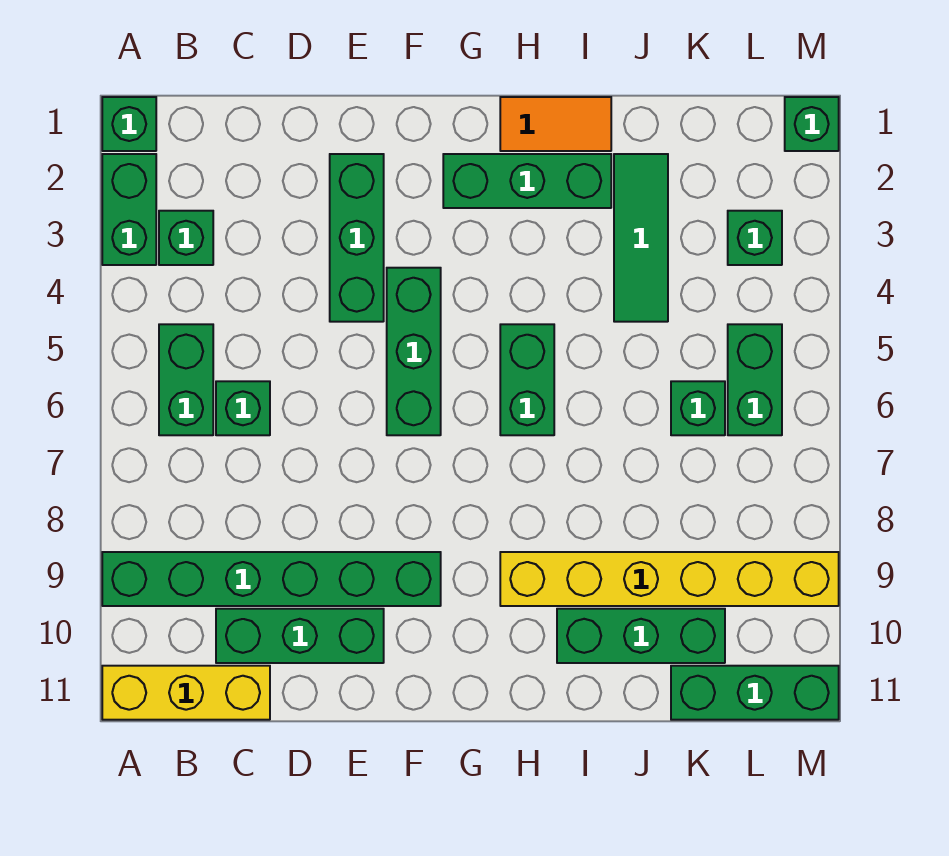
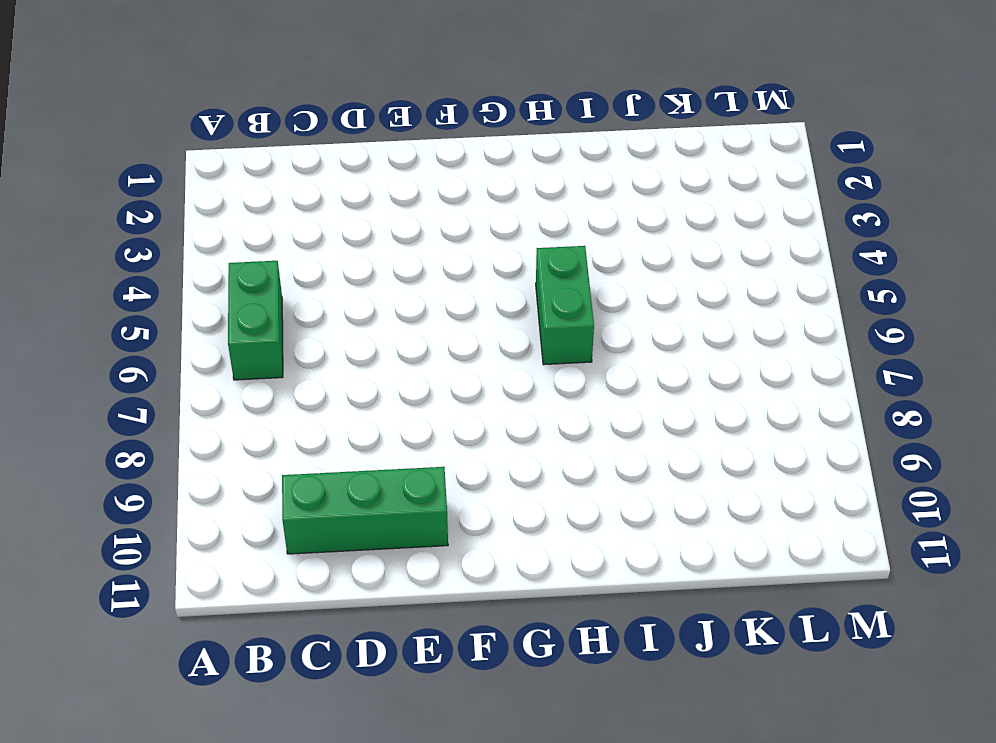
none -> green brick A1 level 1
none -> green brick A2:A3 level 1
none -> green brick A9:F9 level 1

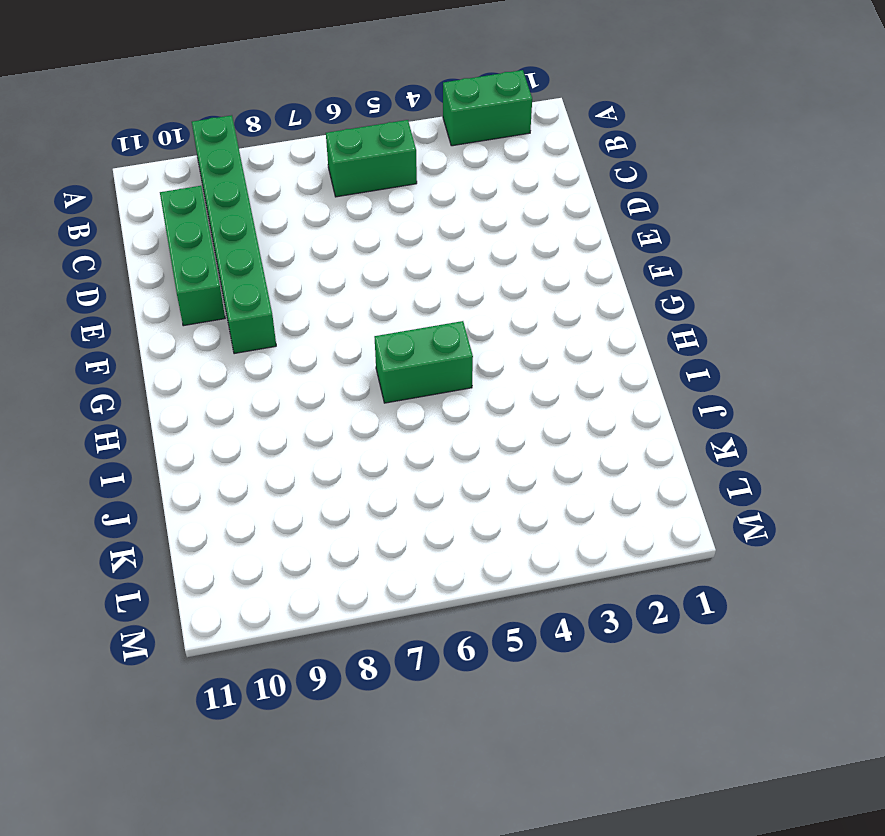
none -> green brick A1 level 1
none -> yellow brick A11:C11 level 1
none -> green brick B3 level 1

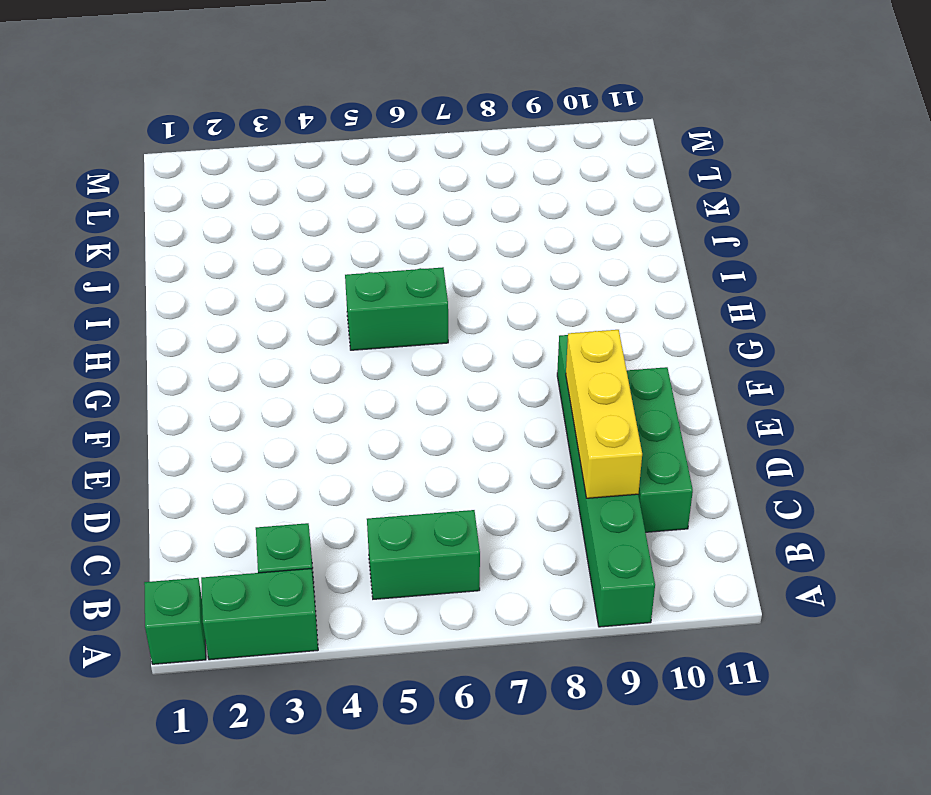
yellow brick C9:E9 level 2 -> yellow brick A11:C11 level 1
none -> green brick C6 level 1
none -> green brick E2:E4 level 1
none -> green brick F4:F6 level 1

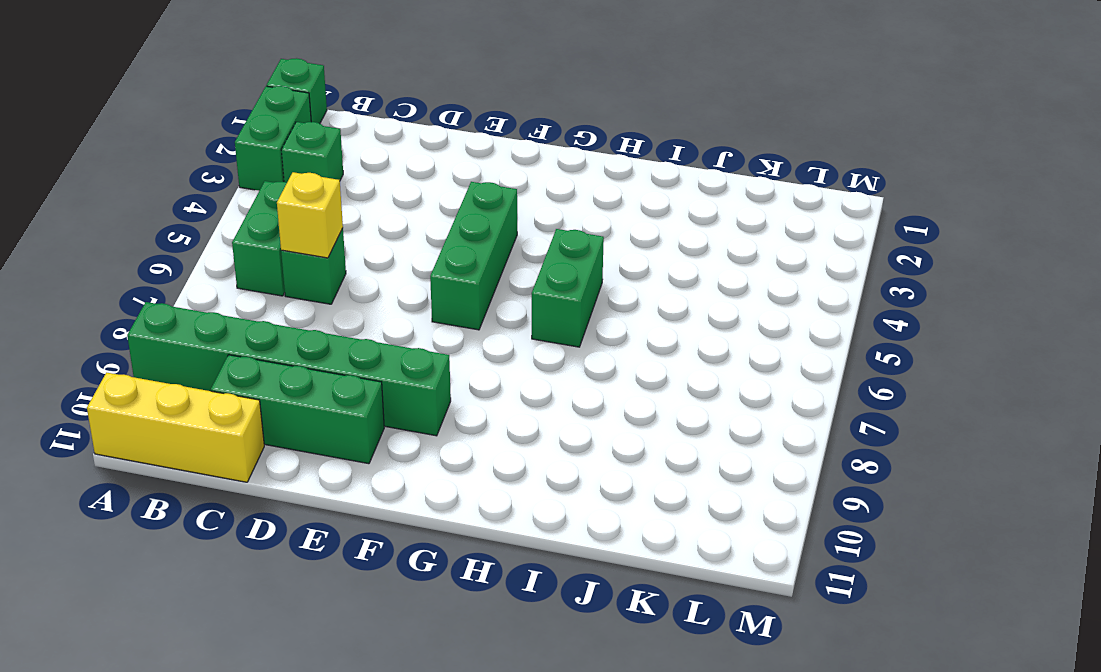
yellow brick C6 level 2 -> none
none -> green brick E2:E4 level 1
none -> green brick G2:I2 level 1
none -> orange tile H1:I1 level 1

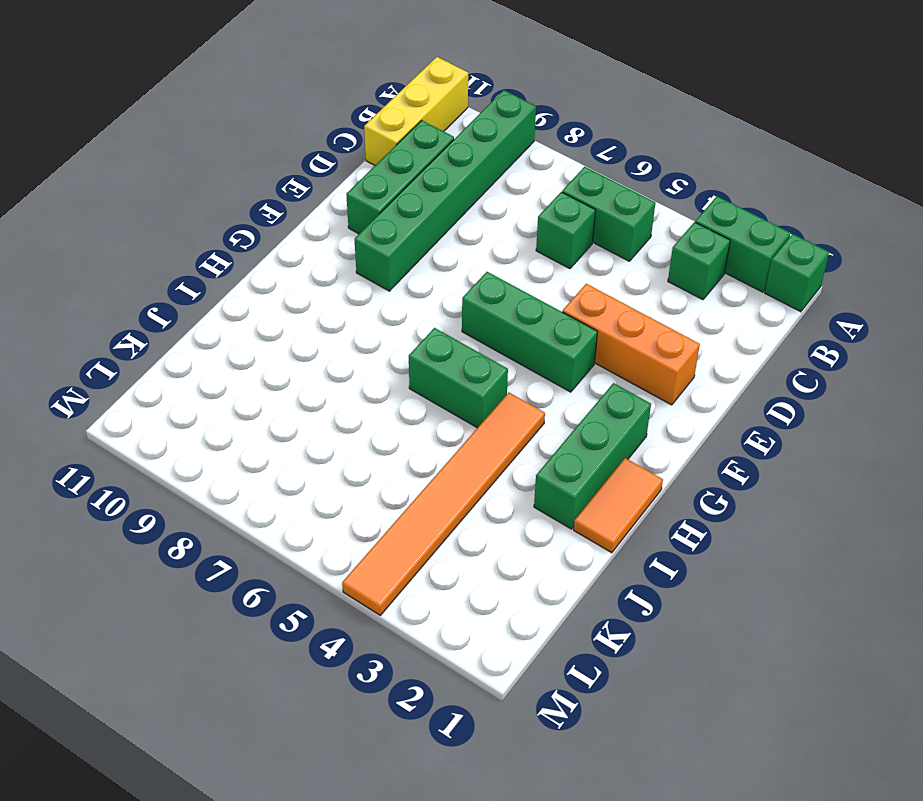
orange brick E2:E4 level 1 -> green brick E2:E4 level 1
orange tile H4:M4 level 1 -> green tile J2:J4 level 1
none -> yellow brick H9:M9 level 1
none -> green brick I10:K10 level 1
none -> green brick K6 level 1

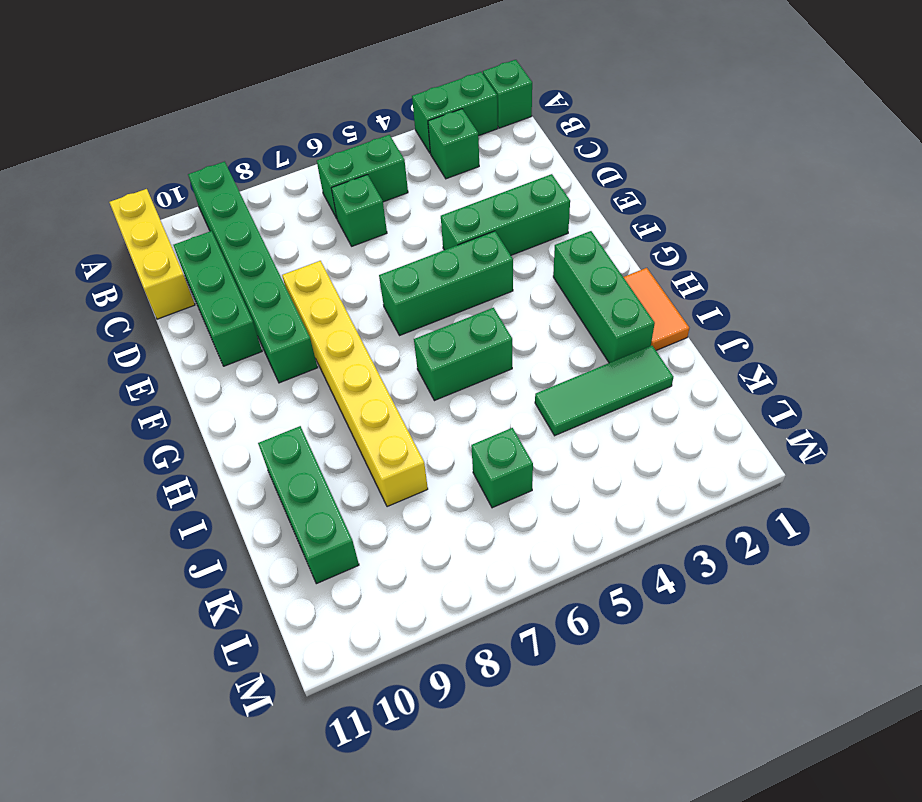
yellow brick E8:J8 level 1 -> yellow brick H9:M9 level 1
none -> green brick K11:M11 level 1
none -> green brick L3 level 1
none -> green brick L5:L6 level 1

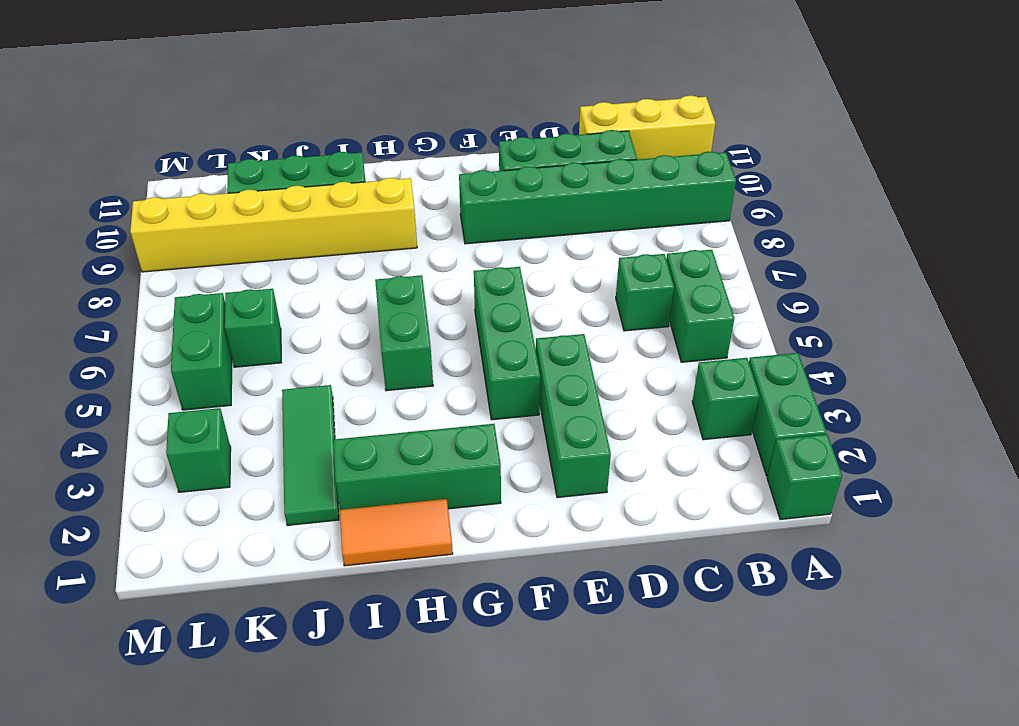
none -> green brick K11:M11 level 1
none -> green brick M1 level 1

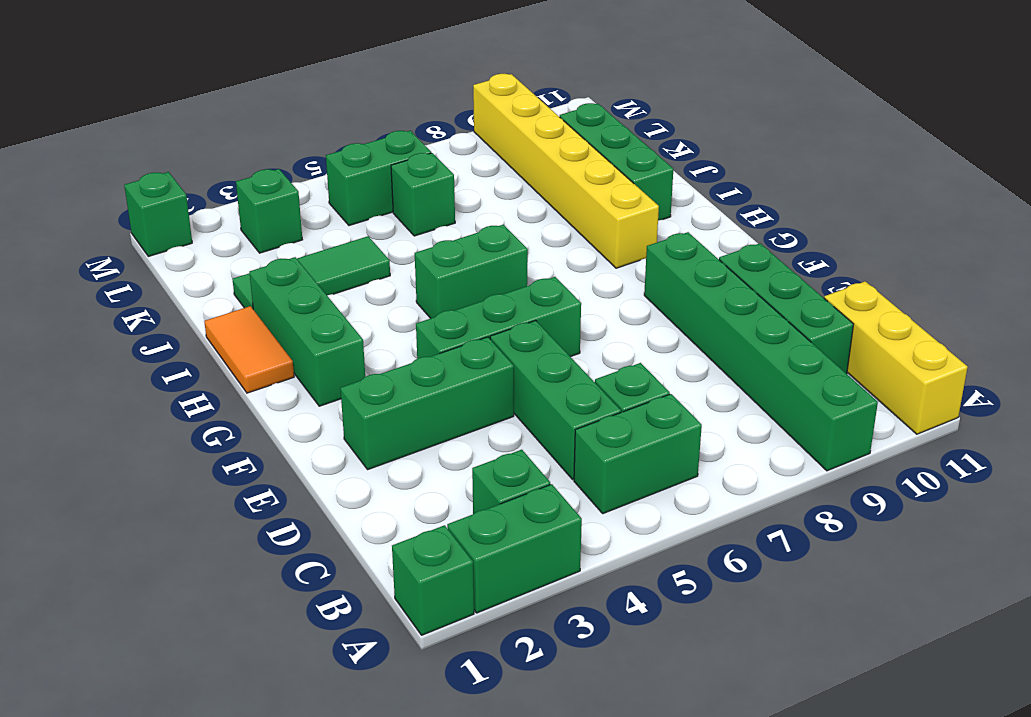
green brick C5:E5 level 1 -> green brick K11:M11 level 1

